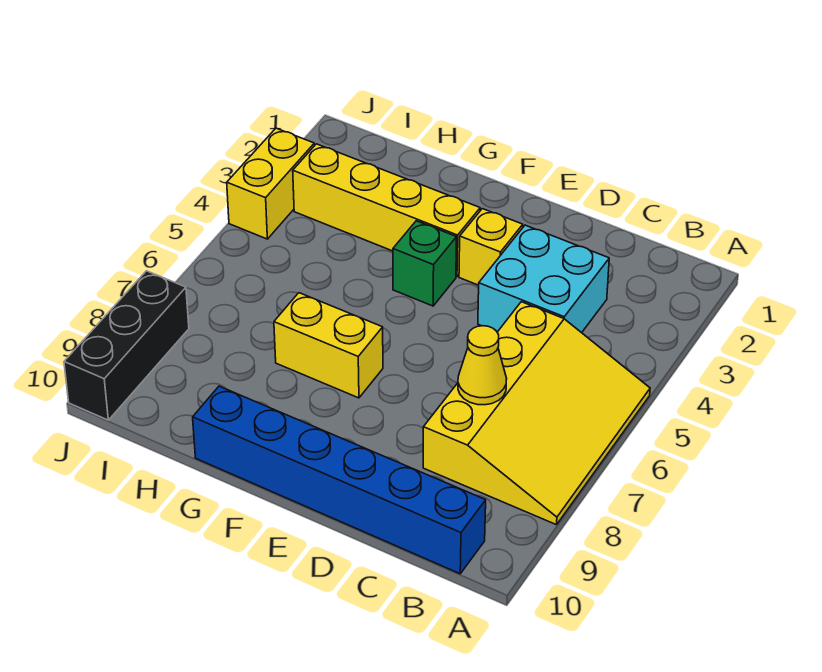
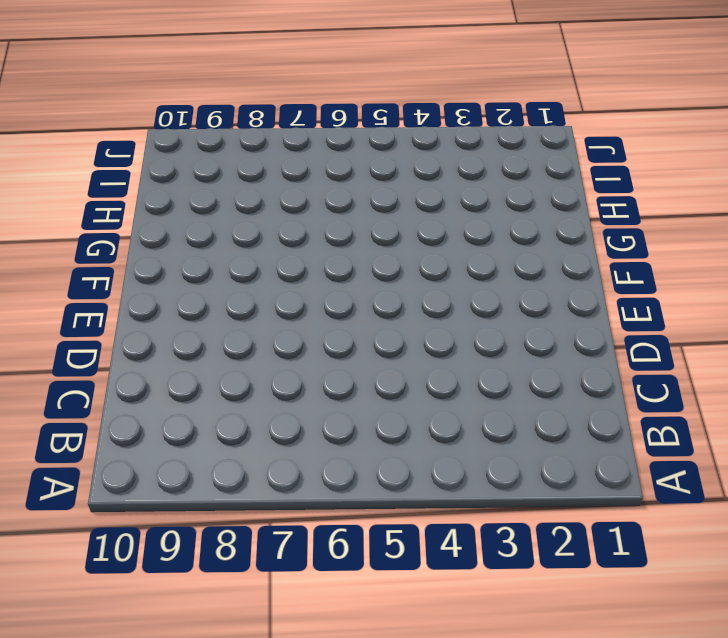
none -> yellow slope A5:C8 level 1 top C
none -> blue brick B10:G10 level 1

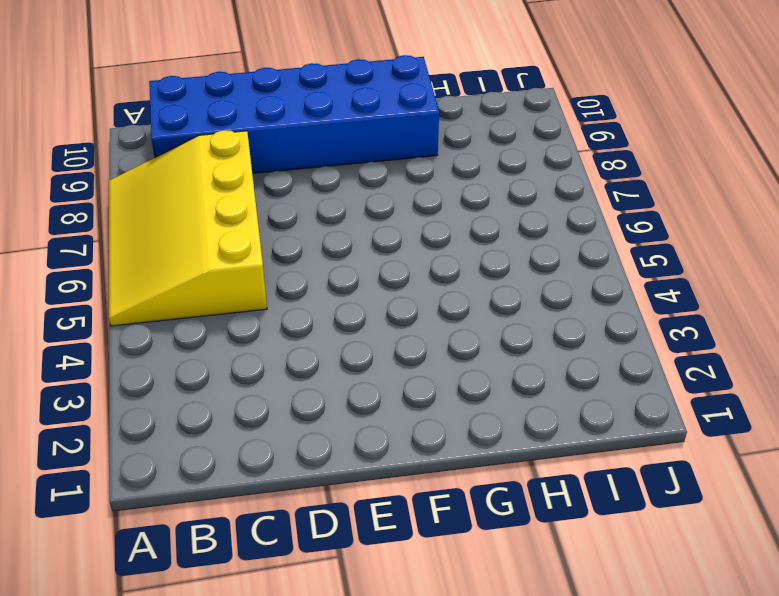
blue brick B9:G10 level 1 -> blue brick B10:G10 level 1
none -> cyan brick C3:D4 level 1
none -> yellow brick E3 level 1

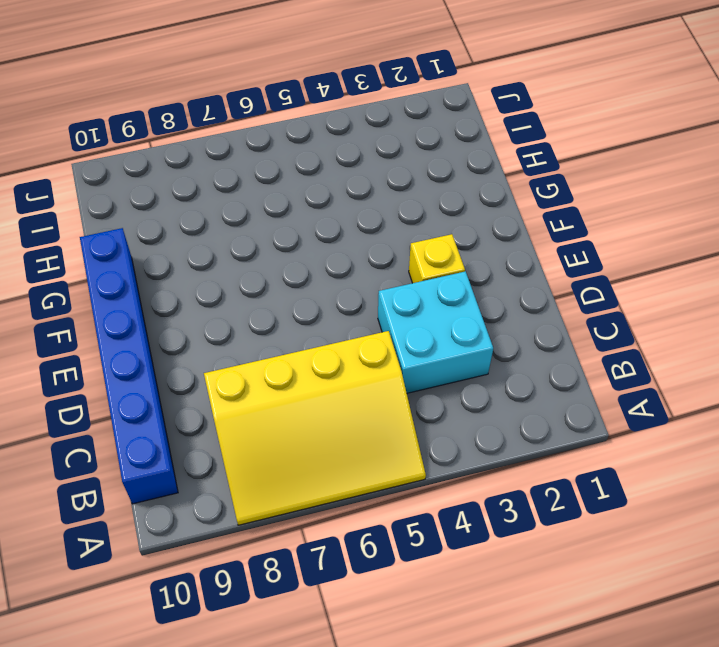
none -> yellow brick F3:I3 level 1
none -> green brick F4 level 1

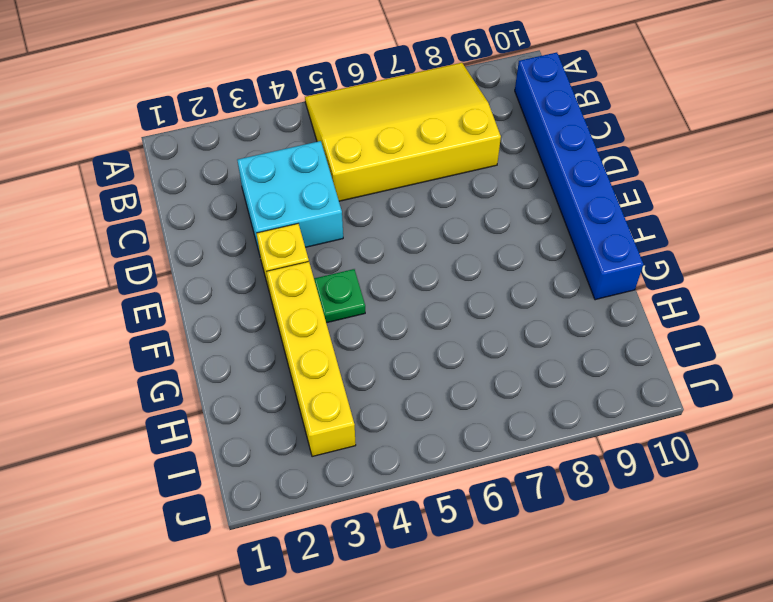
green plate F4 level 1 -> green brick F4 level 1
none -> yellow brick F7:G7 level 1
none -> yellow brick J3:J4 level 1

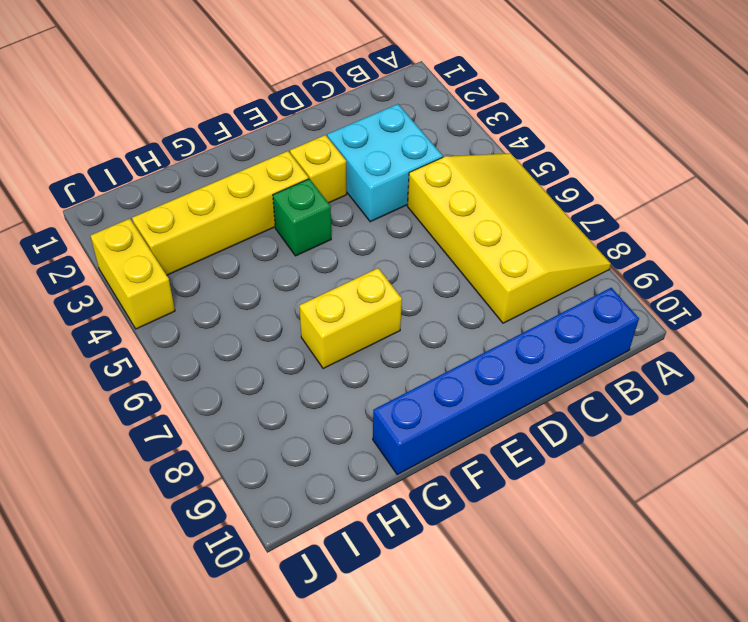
none -> black brick J8:J10 level 1
none -> yellow cone C7 level 2

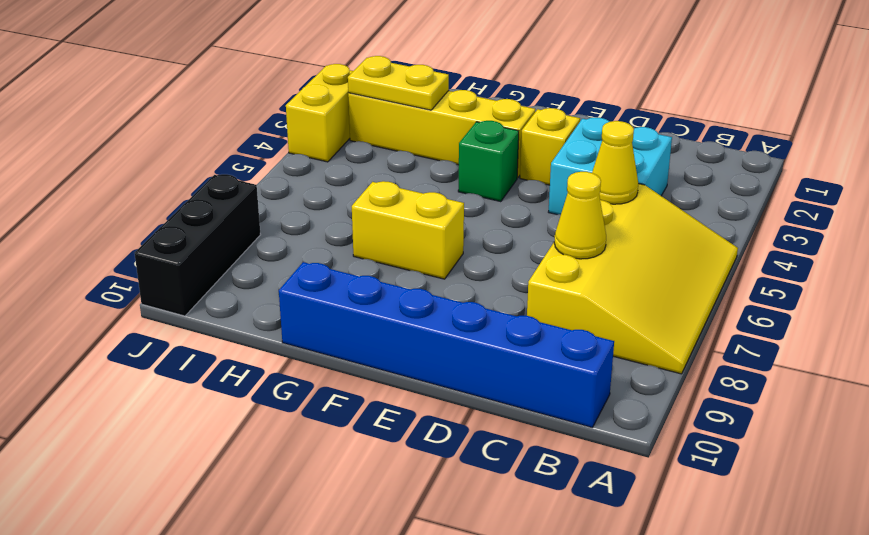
yellow cone C5 level 2 -> none
yellow plate H3:I3 level 2 -> none

